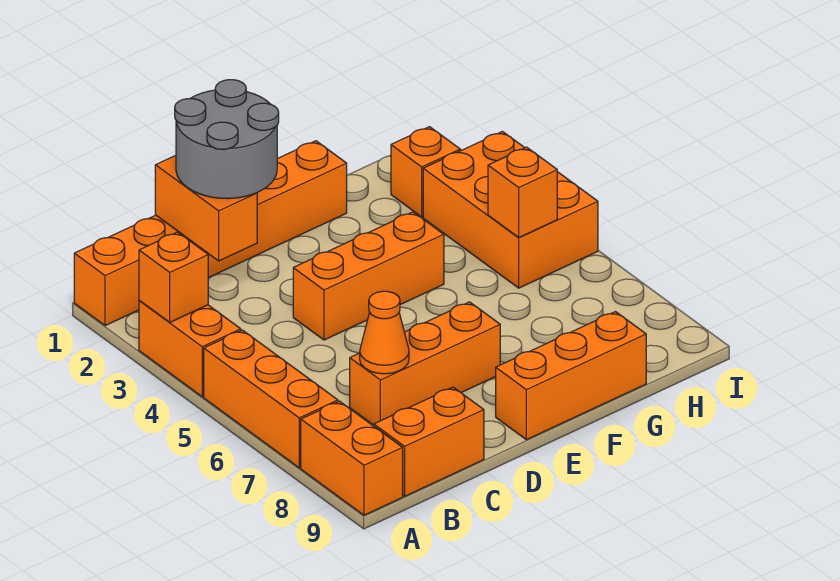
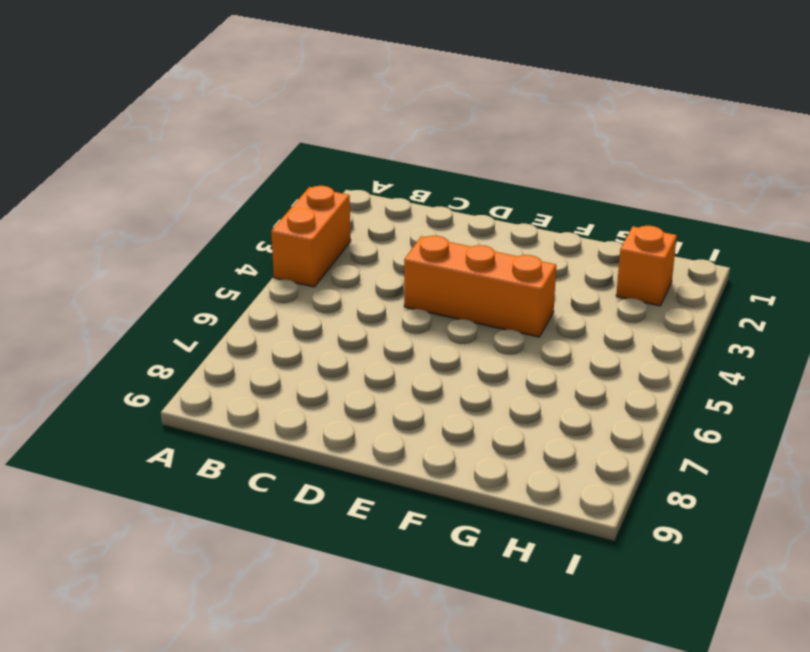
none -> orange brick A1:F1 level 1
none -> orange brick A5:A7 level 1
none -> orange brick A8:A9 level 1

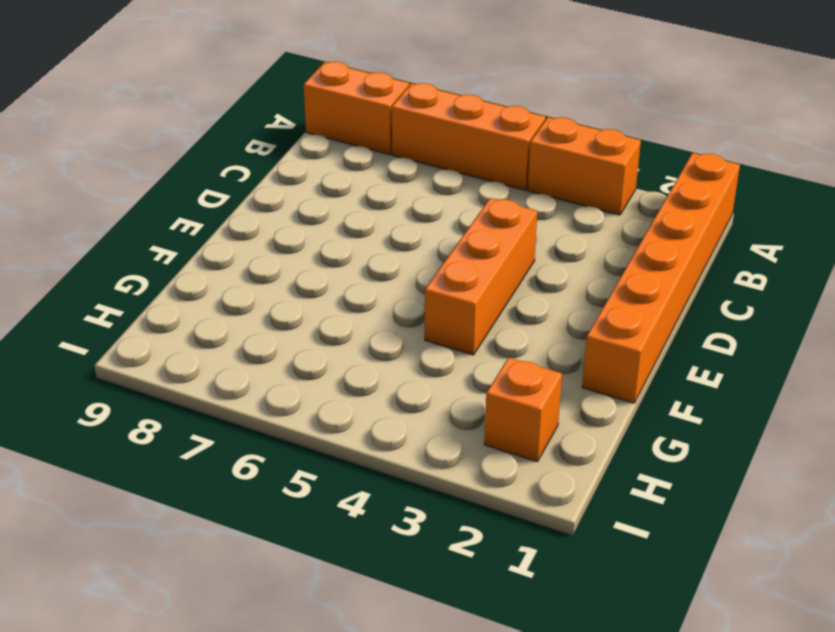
none -> orange brick B9:C9 level 1
none -> orange brick C7:E7 level 1
none -> orange brick E9:G9 level 1

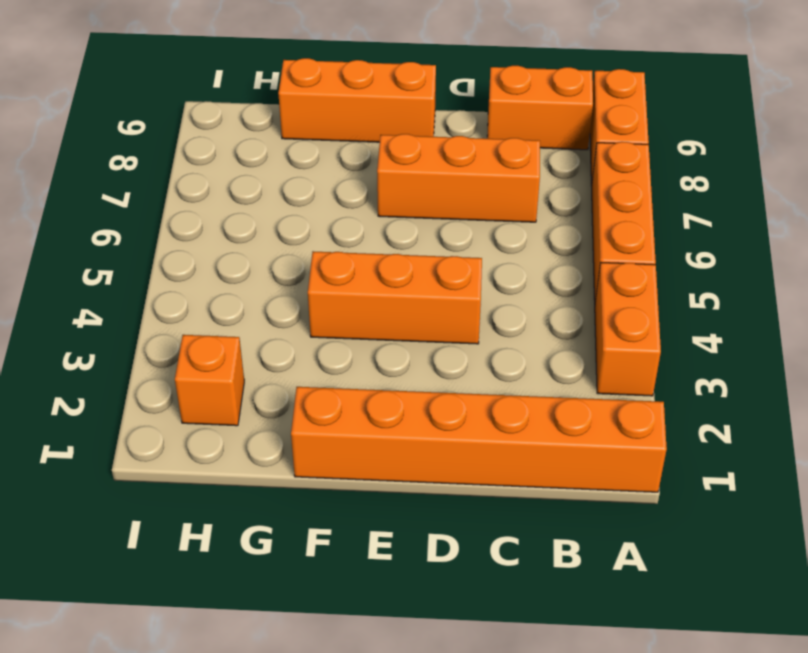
none -> orange brick H3:I5 level 1
none -> orange brick A3 level 2
none -> orange brick C1:C2 level 2

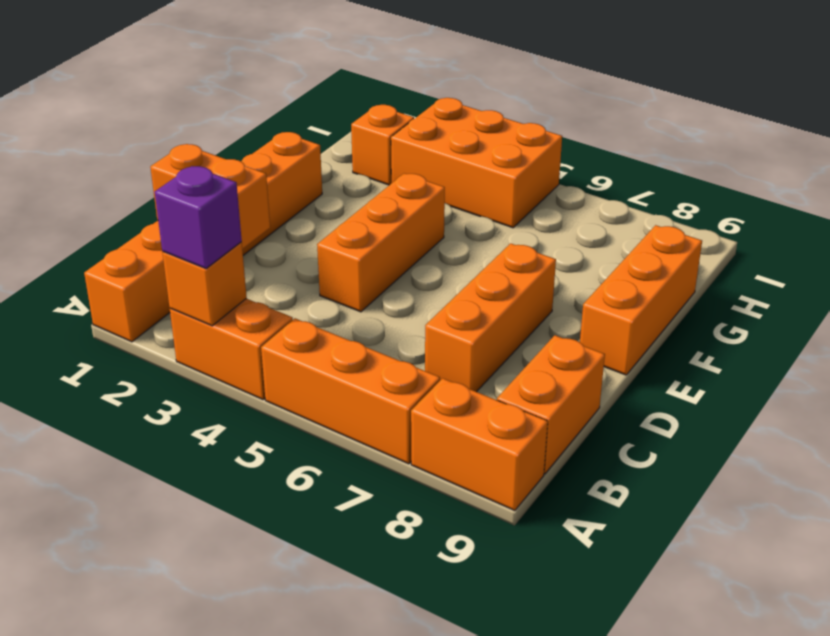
purple brick A3 level 3 -> none
none -> orange cone C7 level 2
none -> orange brick H5 level 2
none -> grey round brick C1:D2 level 3

